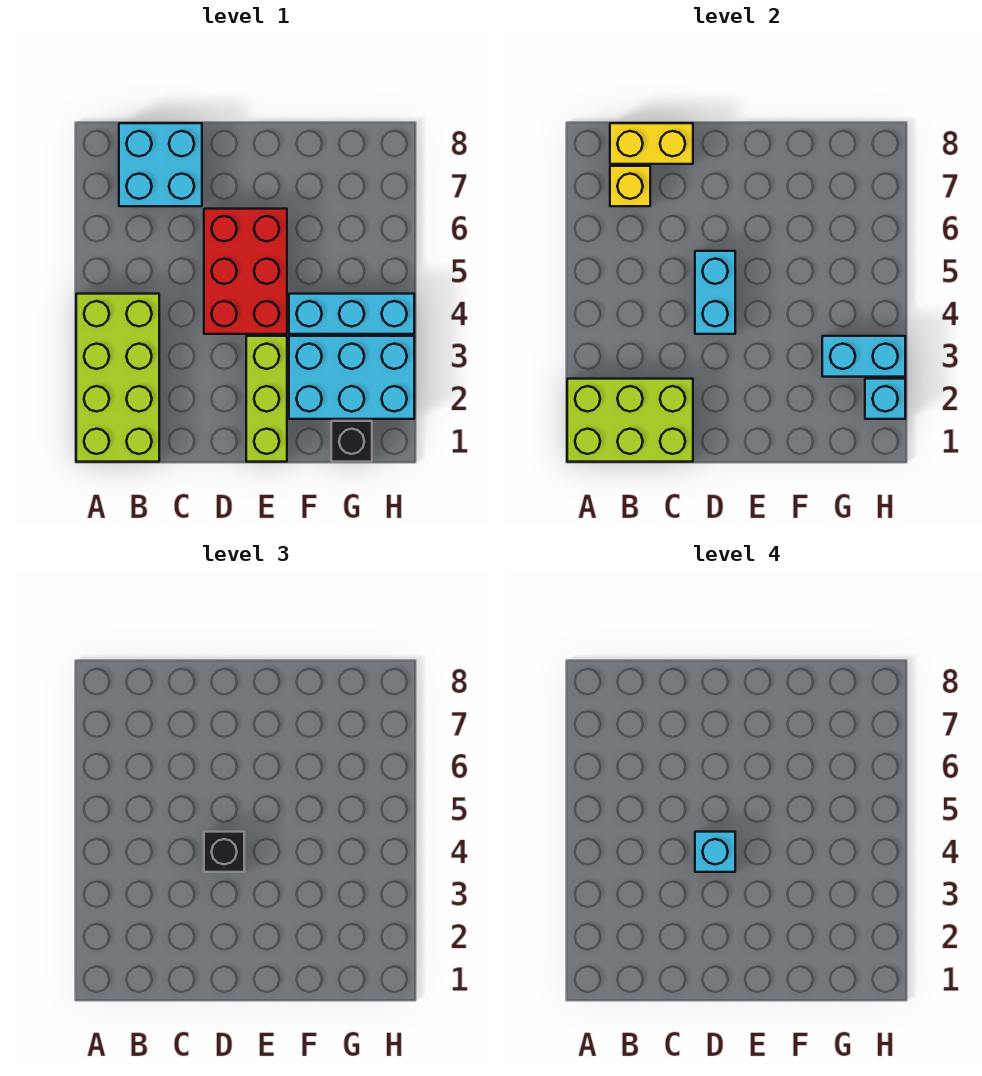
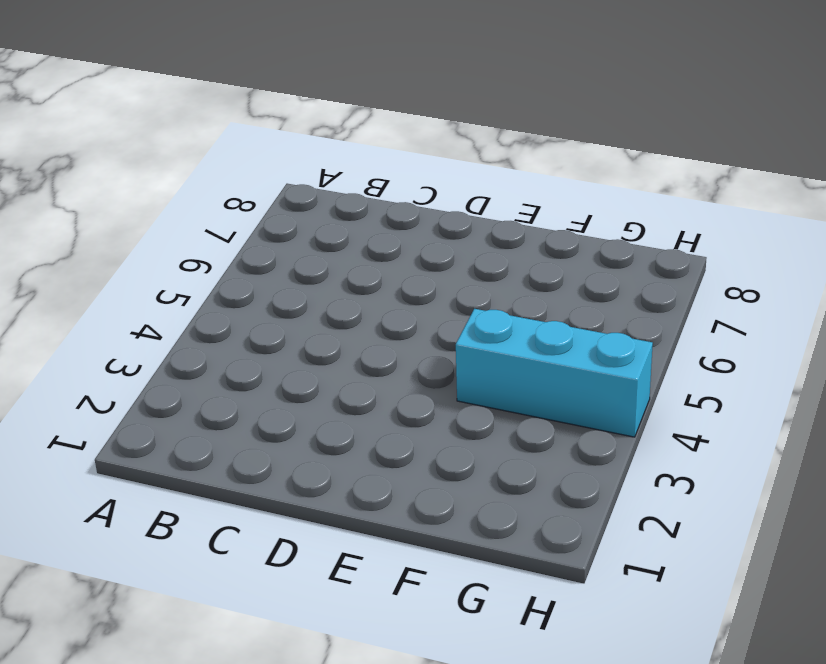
none -> lime brick A1:B4 level 1
none -> cyan brick B7:C8 level 1
none -> red brick D4:E6 level 1

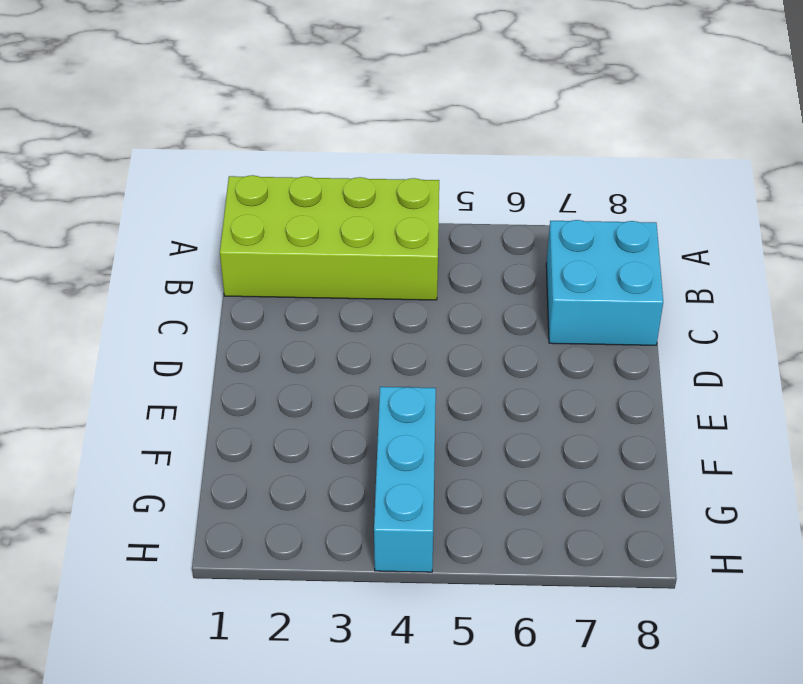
none -> red brick D4:E6 level 1
none -> lime brick E1:E3 level 1
none -> cyan brick F2:H3 level 1

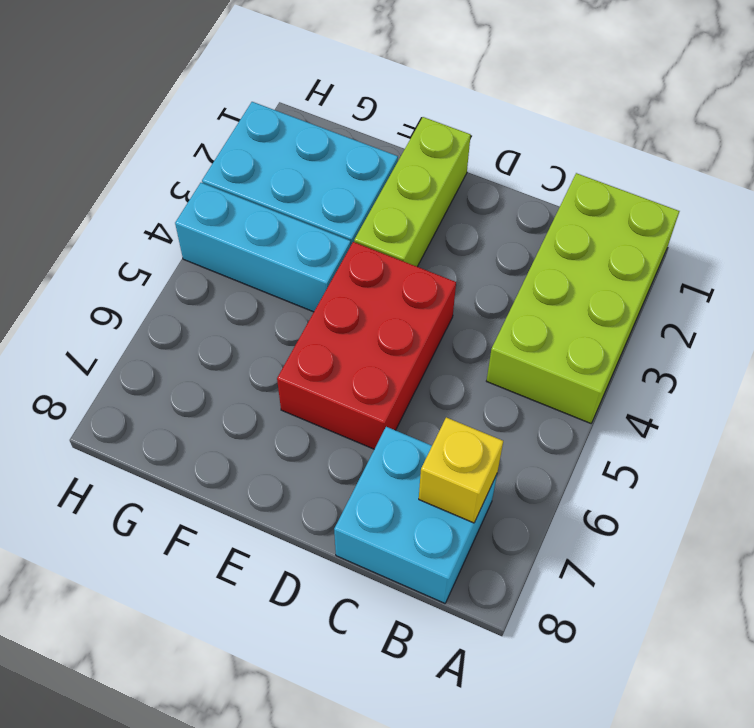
none -> black brick G1 level 1
none -> lime brick A1:C2 level 2
none -> yellow brick B8:C8 level 2

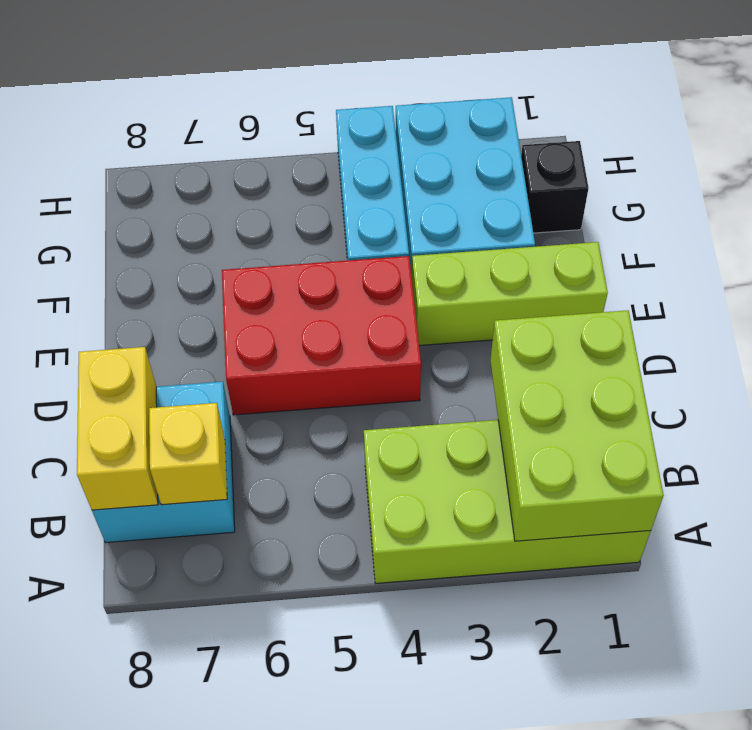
none -> cyan brick D4:D5 level 2
none -> cyan brick G3:H3 level 2
none -> cyan brick H2 level 2

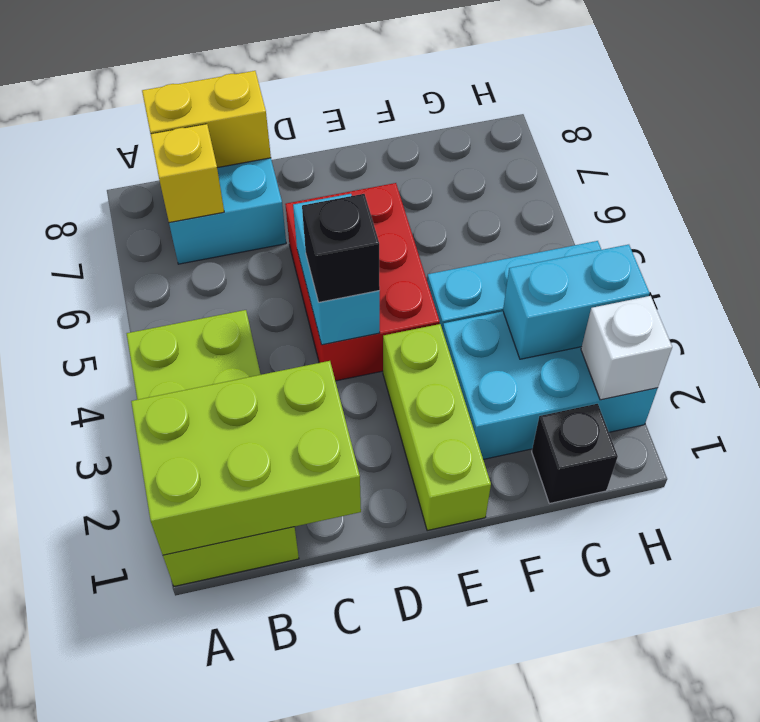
white brick H2 level 2 -> cyan brick H2 level 2
none -> cyan brick D4 level 4

